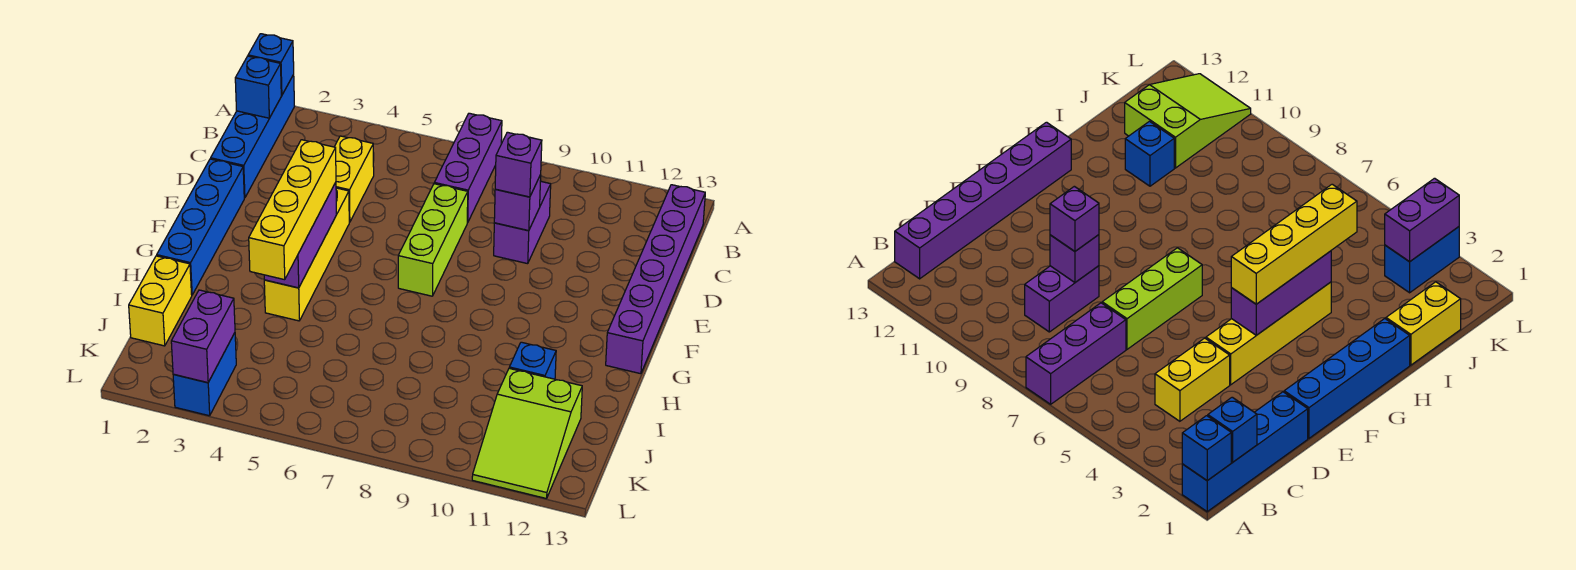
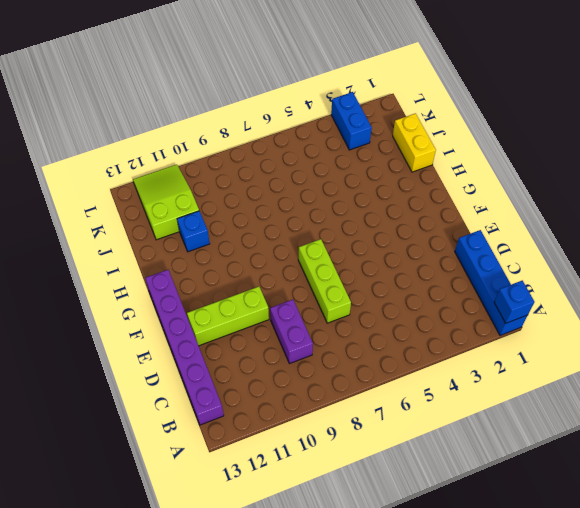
lime brick E10:E12 level 1 -> none
none -> purple brick A7:C7 level 1
none -> yellow brick C4:D4 level 1
none -> blue brick E1:H1 level 1

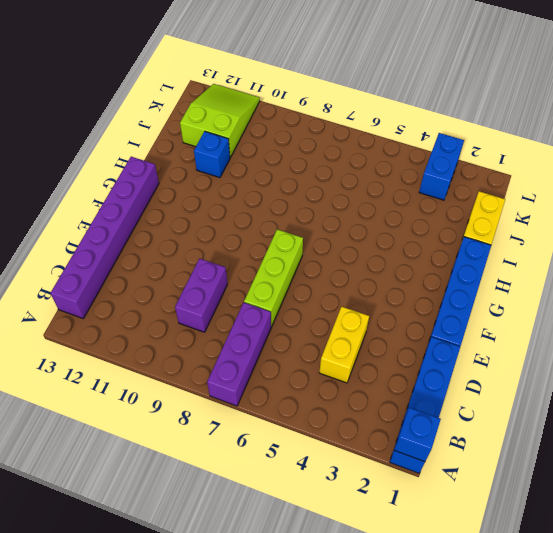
none -> yellow brick E4:H4 level 1
none -> blue brick B1 level 2
none -> purple brick D9 level 2

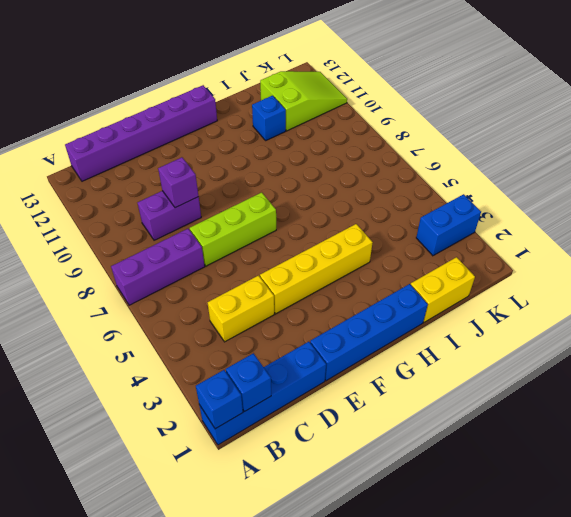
none -> purple brick F4:H4 level 2
none -> purple brick K3:L3 level 2
none -> purple brick D9 level 3

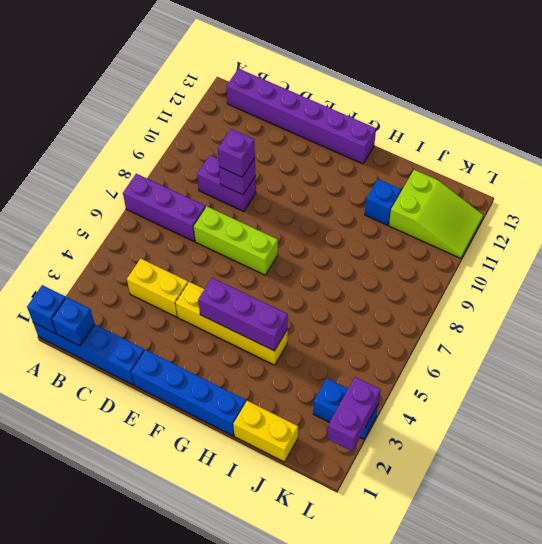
purple brick L2:L3 level 2 -> purple brick K3:L3 level 2
none -> yellow brick F4:I4 level 3

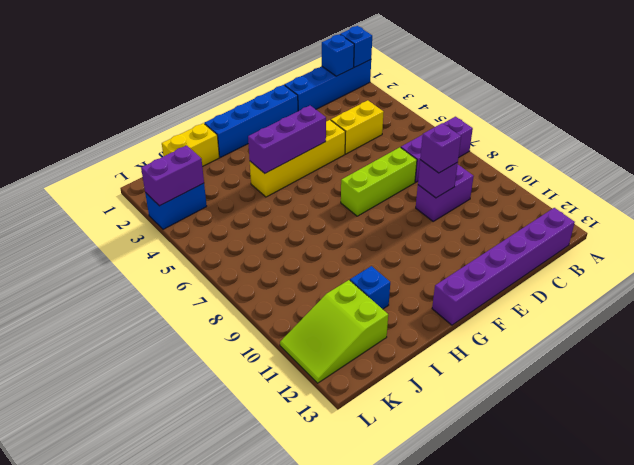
none -> yellow brick F4:I4 level 3

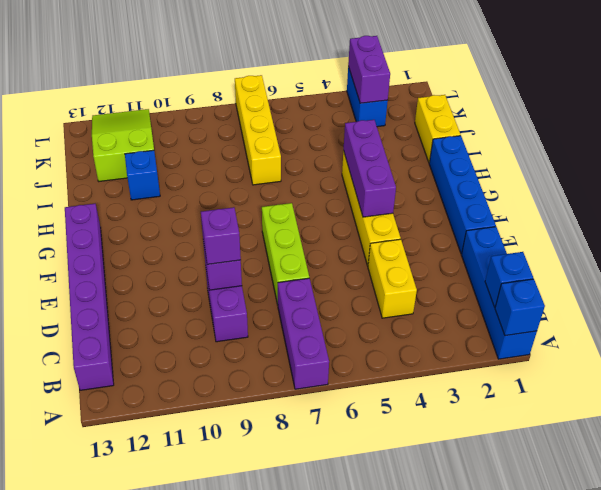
yellow brick I7:L7 level 1 -> yellow brick F4:I4 level 3

